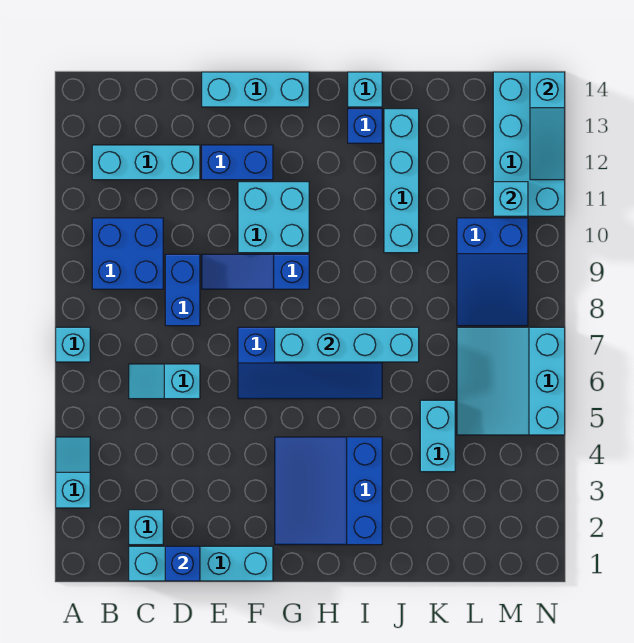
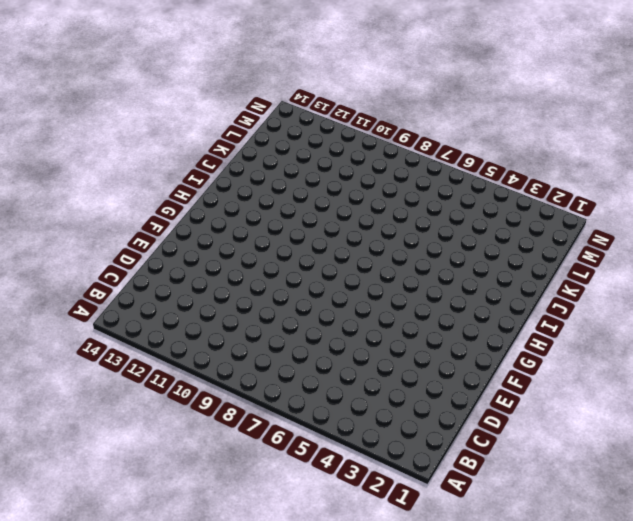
none -> cyan slope A3:A4 level 1 top 3
none -> cyan brick A7 level 1
none -> blue brick B9:C10 level 1

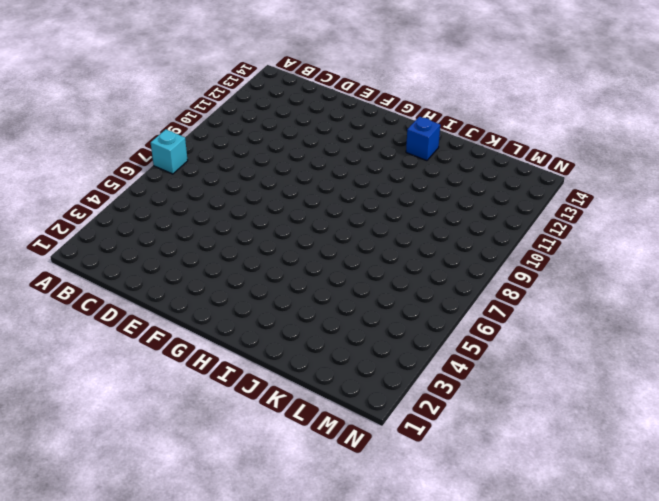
none -> cyan slope A3:A4 level 1 top 3
none -> blue brick B9:C10 level 1
none -> cyan brick B12:D12 level 1

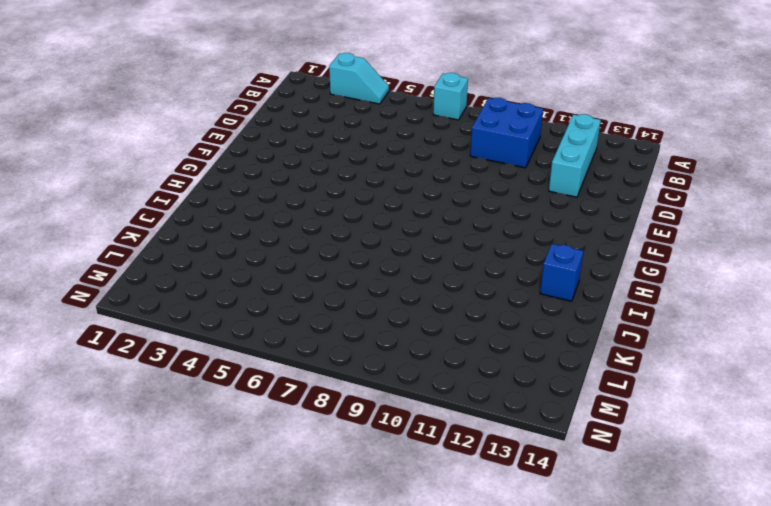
none -> cyan brick C1:F1 level 1
none -> cyan brick C2 level 1
none -> cyan slope C6:D6 level 1 top D

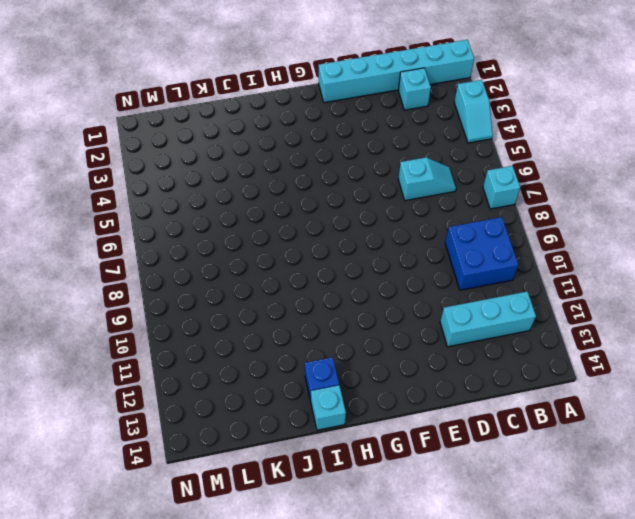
cyan brick A1:F1 level 1 -> cyan brick C1:F1 level 1
none -> blue brick D8:D9 level 1
none -> blue slope E9:G9 level 1 top G
none -> blue brick E12:F12 level 1

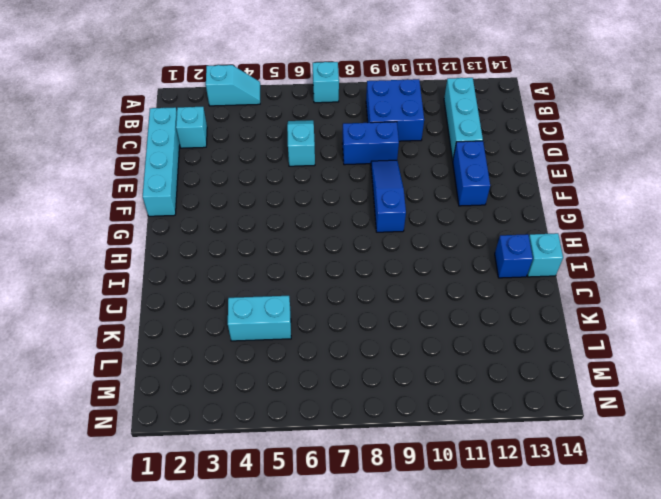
none -> cyan brick E14:G14 level 1
none -> blue slope F6:I7 level 1 top 7
none -> cyan brick F10:G11 level 1

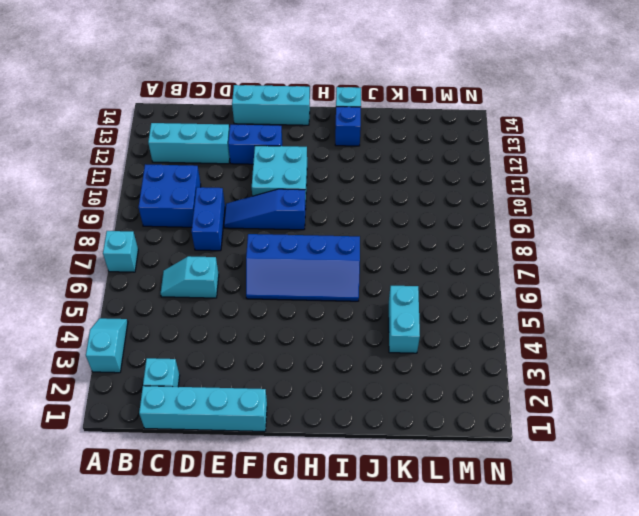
none -> blue slope G2:I4 level 1 top I
none -> cyan brick J10:J13 level 1
none -> cyan slope L5:N7 level 1 top N

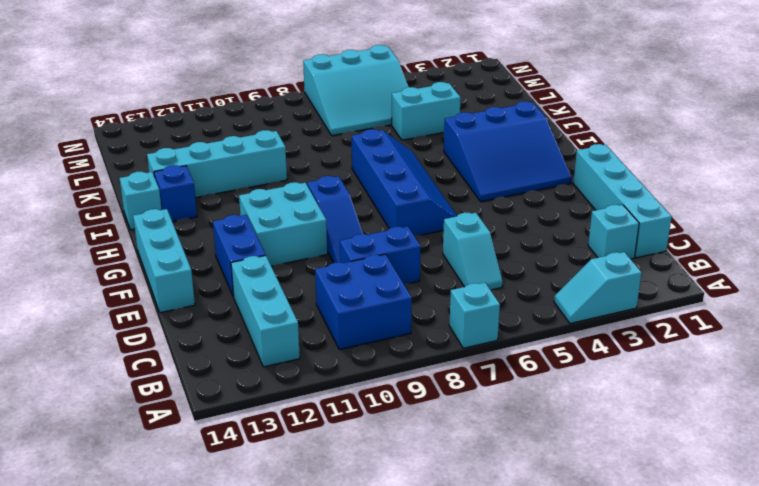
none -> blue slope L8:M10 level 1 top 10
none -> cyan brick M11:N14 level 1
none -> blue brick D1 level 2

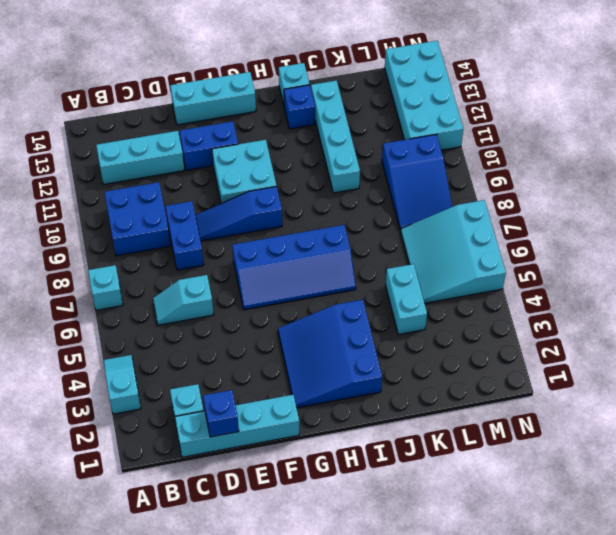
none -> cyan brick G7:J7 level 2
none -> cyan brick M11 level 2
none -> cyan slope N12:N14 level 2 top 14

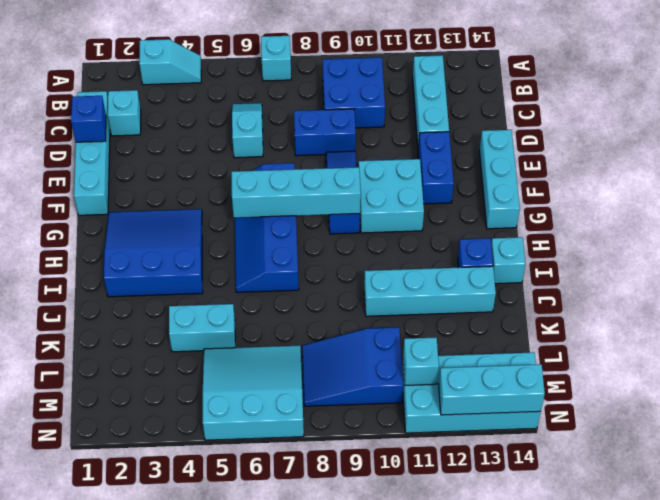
cyan brick G6:G9 level 2 -> cyan brick G7:J7 level 2
cyan brick N12:N14 level 2 -> cyan slope N12:N14 level 2 top 14

